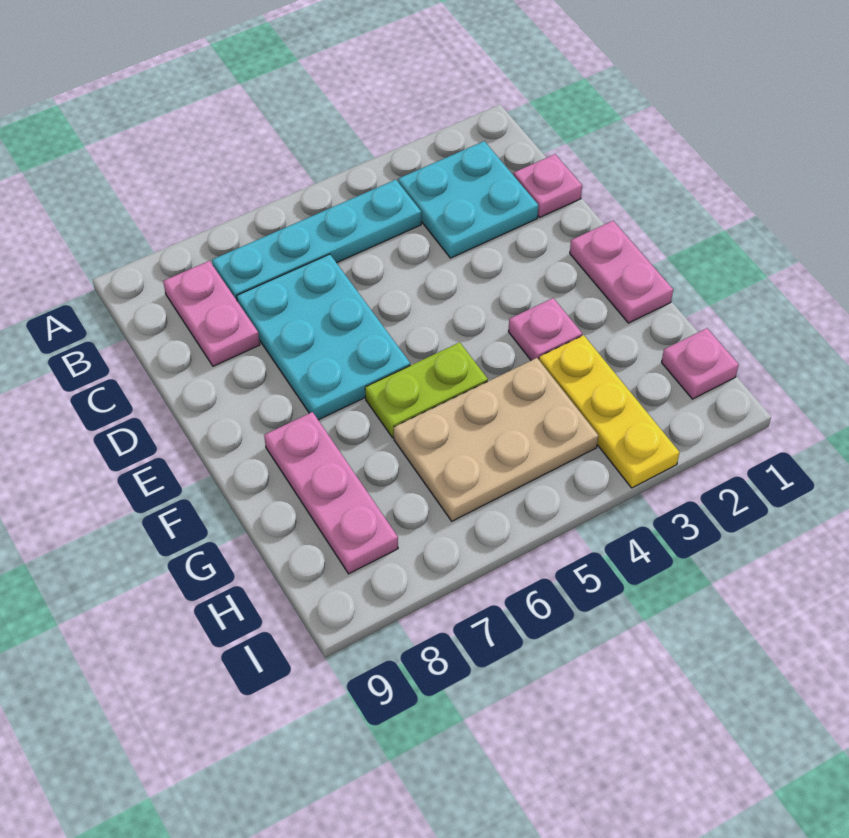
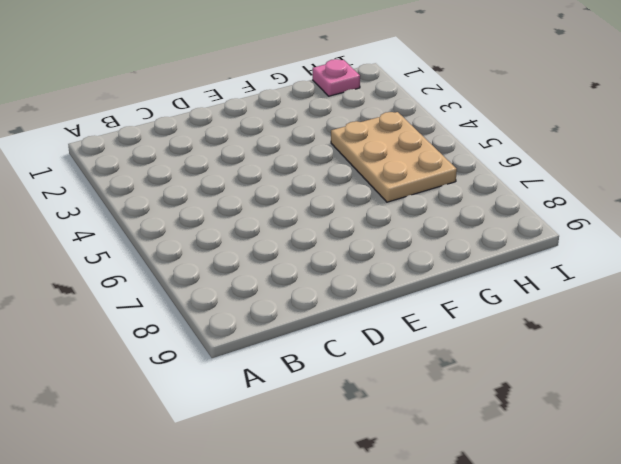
none -> cyan plate B2:C3 level 1
none -> cyan plate B4:B7 level 1
none -> pink plate B8:C8 level 1

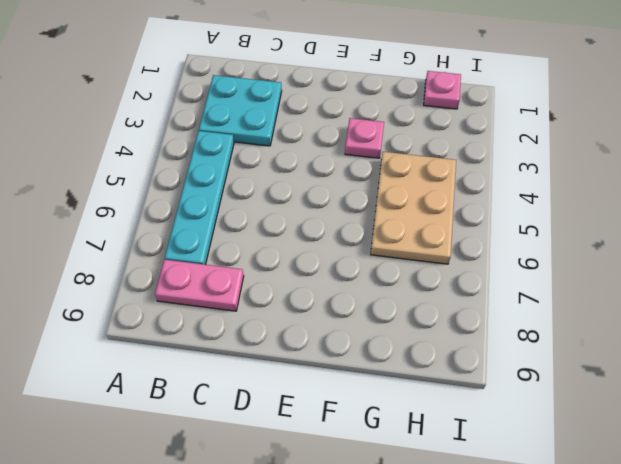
none -> pink plate C1 level 1
none -> cyan plate C6:E7 level 1
none -> pink plate E1:F1 level 1

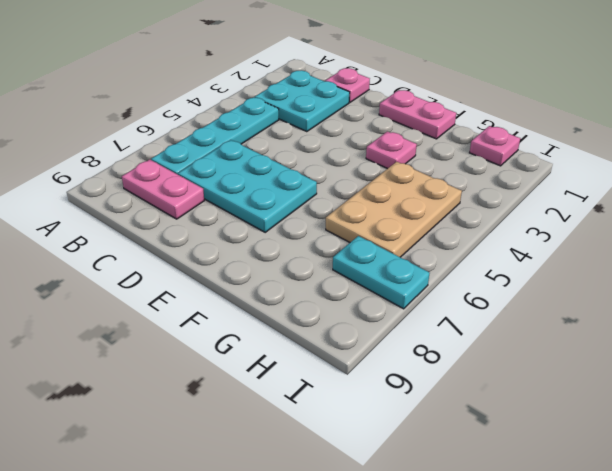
cyan plate H7:I7 level 1 -> none
none -> lime plate F5:F6 level 1
none -> pink plate F8:H8 level 1
none -> yellow plate G3:I3 level 1

